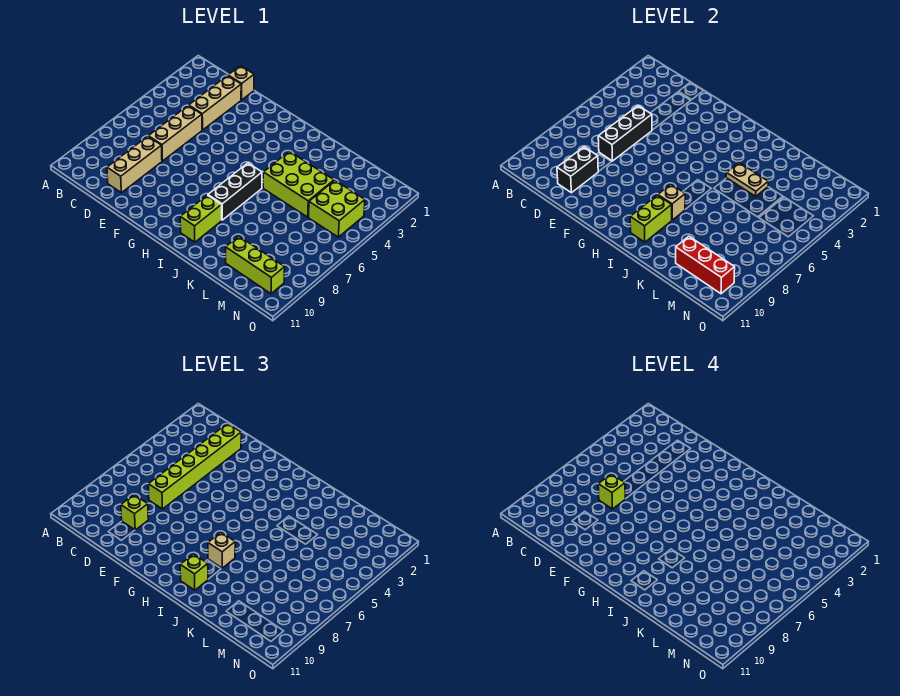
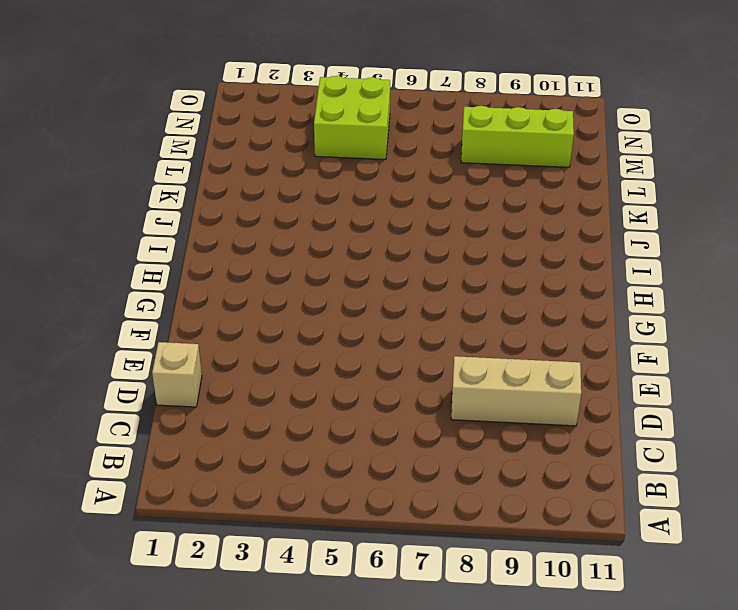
lime brick M8:M10 level 1 -> lime brick L10:N10 level 1
none -> tan brick D2:D4 level 1
none -> tan brick D5:D7 level 1
none -> black brick I6:I8 level 1

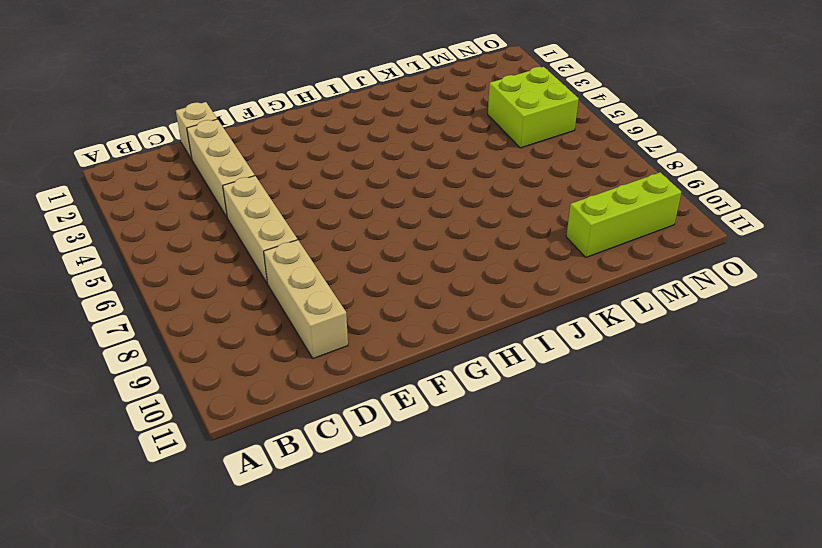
none -> black brick I6:I8 level 1
none -> lime brick I9:I10 level 1
none -> lime brick J4:L5 level 1

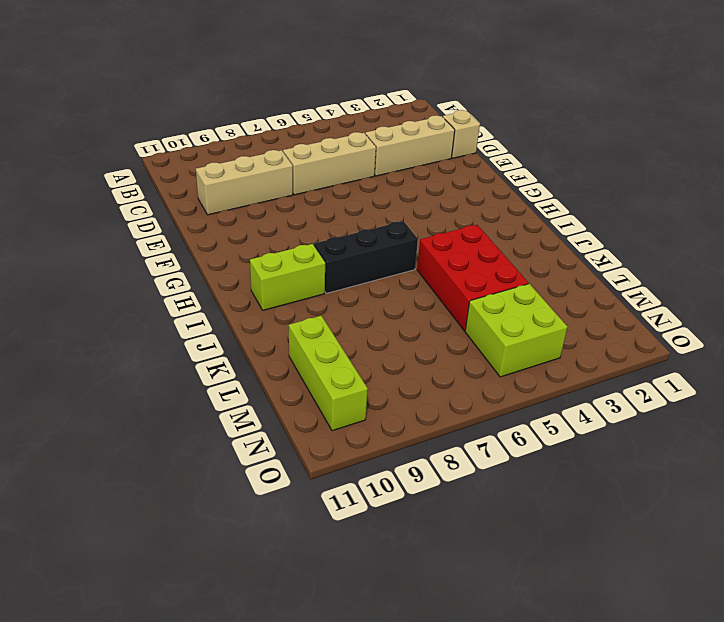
red brick J4:L5 level 1 -> lime brick J4:L5 level 1
none -> black brick D5:D7 level 2
none -> black brick D9:D10 level 2
none -> tan brick I8 level 2

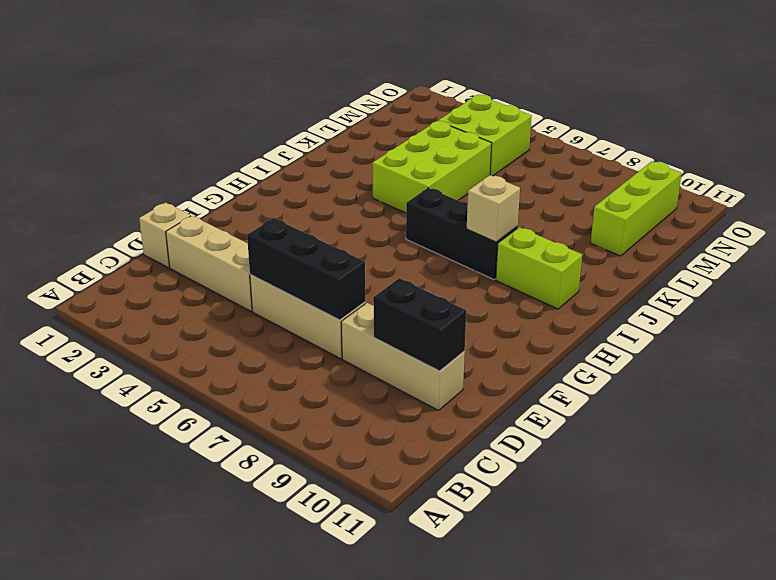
none -> lime brick I9:I10 level 2
none -> tan plate J4:K4 level 2
none -> red brick L10:N10 level 2

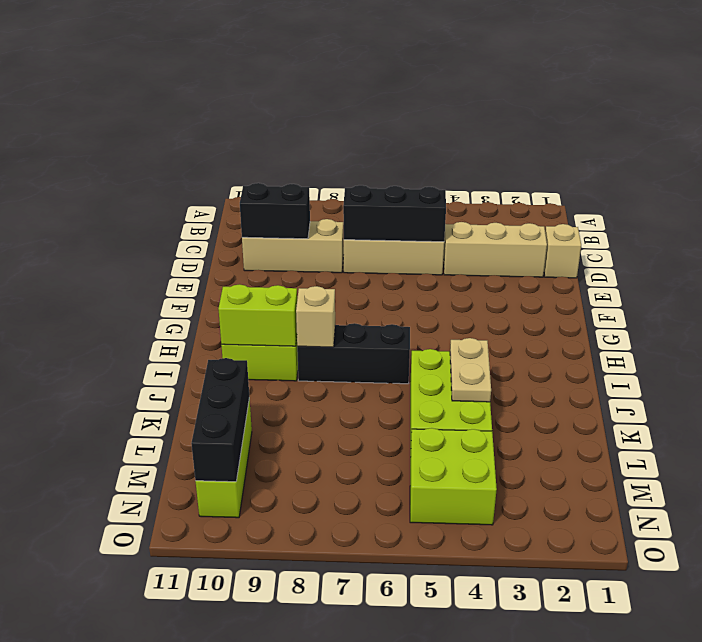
black brick L10:N10 level 2 -> red brick L10:N10 level 2
none -> lime brick D2:D7 level 3
none -> lime brick D9 level 3
none -> tan brick I8 level 3

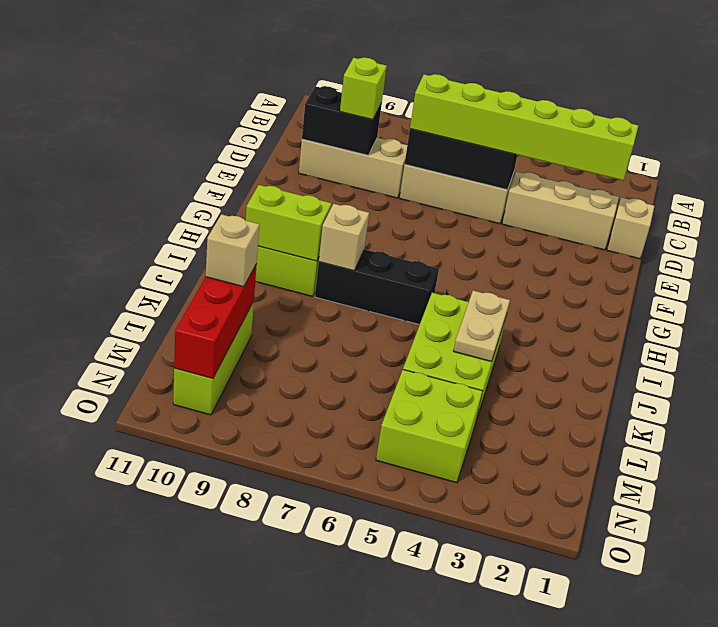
tan brick L10 level 3 -> tan brick I8 level 3
none -> lime brick I10 level 3
none -> lime brick D7 level 4

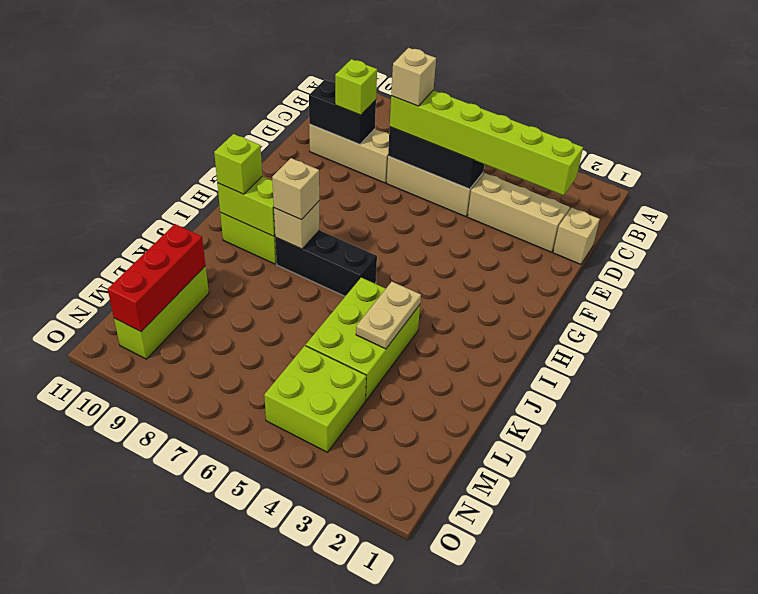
tan brick D7 level 4 -> lime brick D7 level 4

